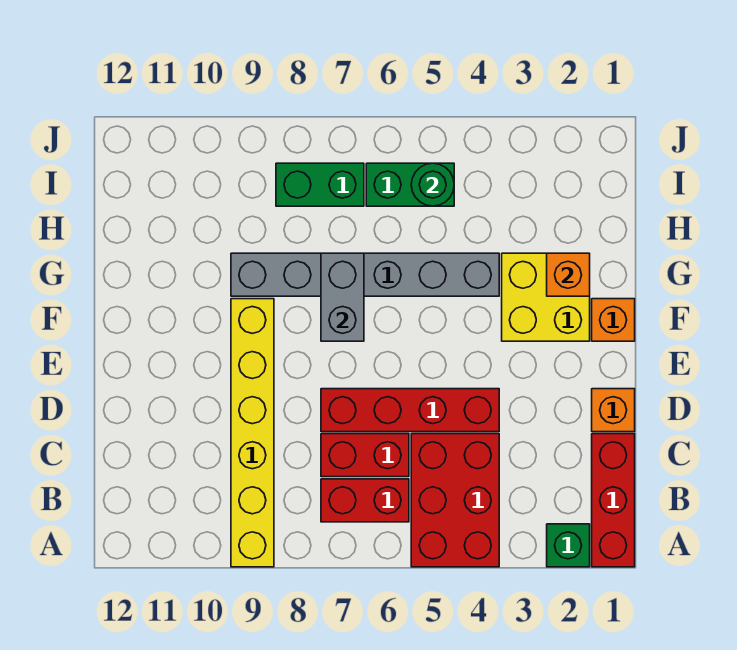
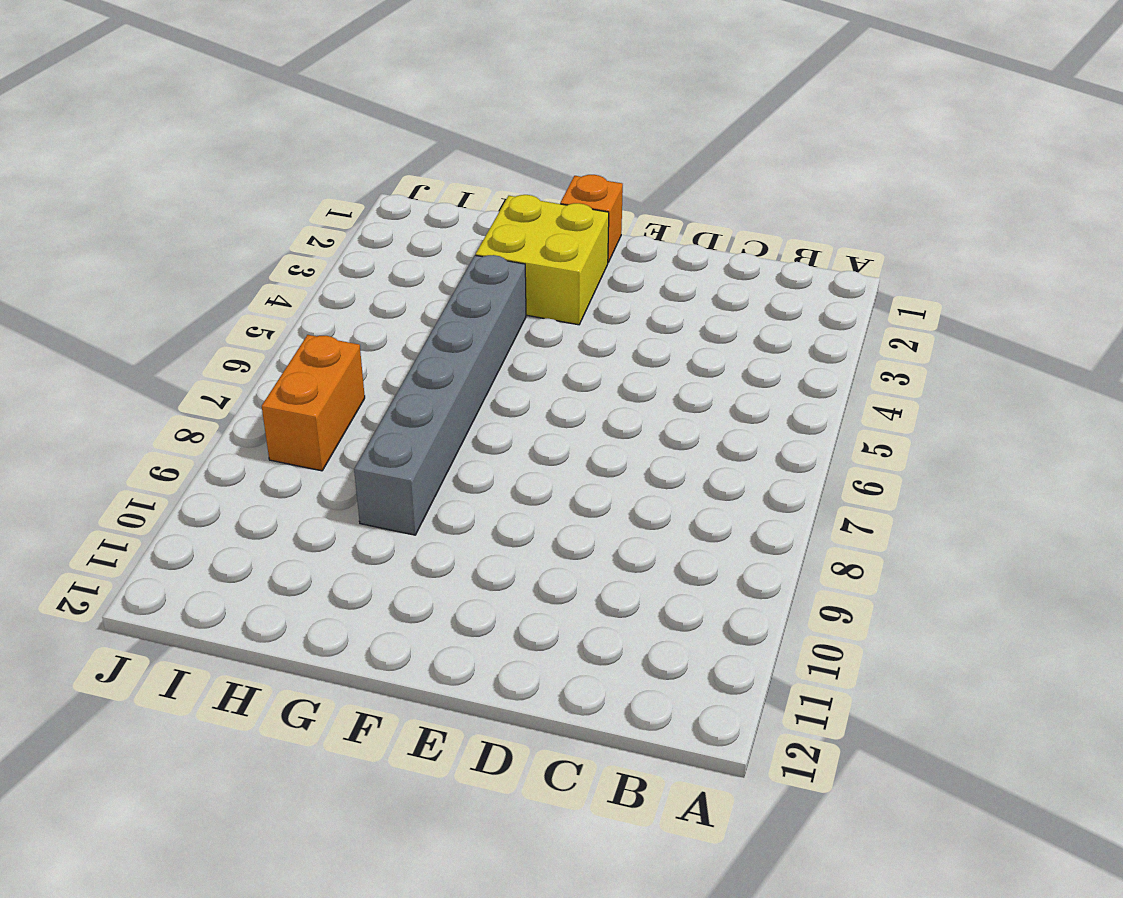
orange brick I7:I8 level 1 -> green brick I7:I8 level 1
none -> red brick A1:C1 level 1
none -> green brick A2 level 1
none -> red brick A4:C5 level 1

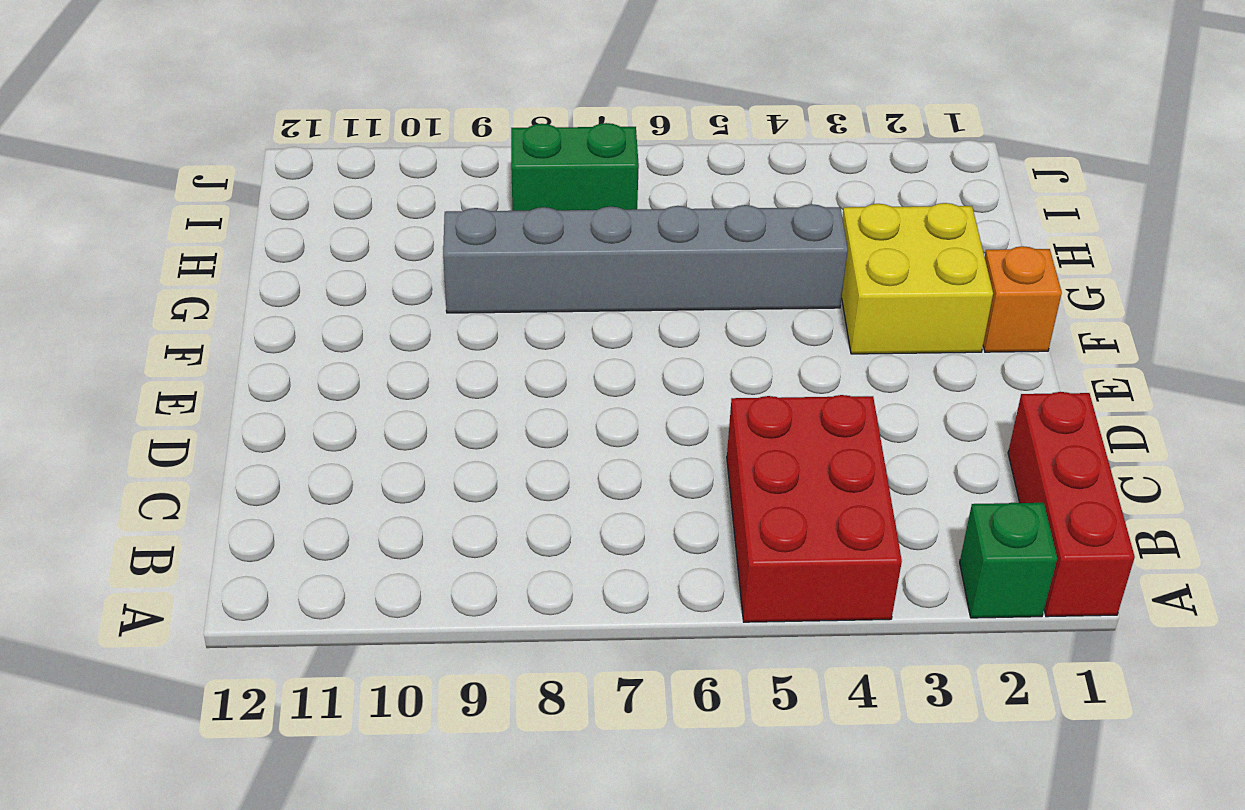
none -> yellow brick A9:F9 level 1
none -> red brick B6:B7 level 1
none -> red brick C6:C7 level 1

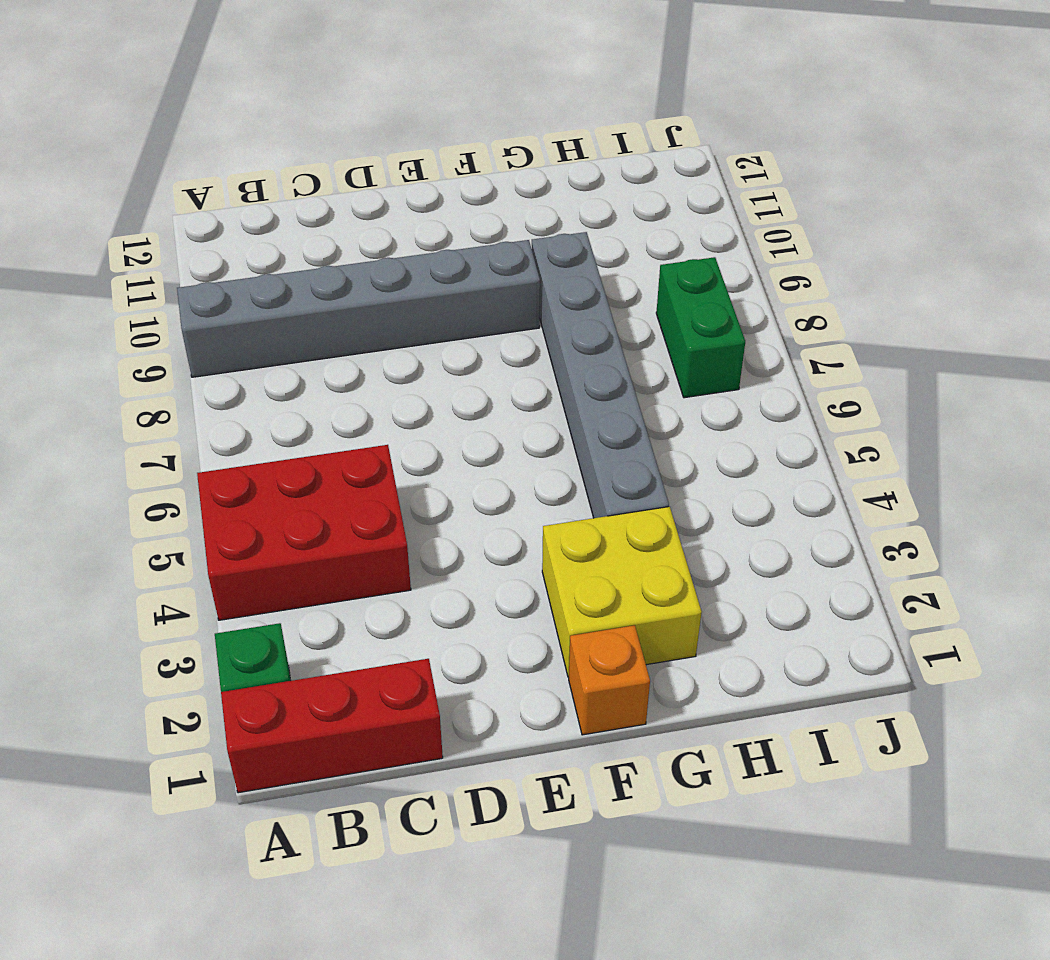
grey brick A9:F9 level 1 -> yellow brick A9:F9 level 1
none -> red brick B6:B7 level 1
none -> red brick C6:C7 level 1
none -> orange brick D1 level 1

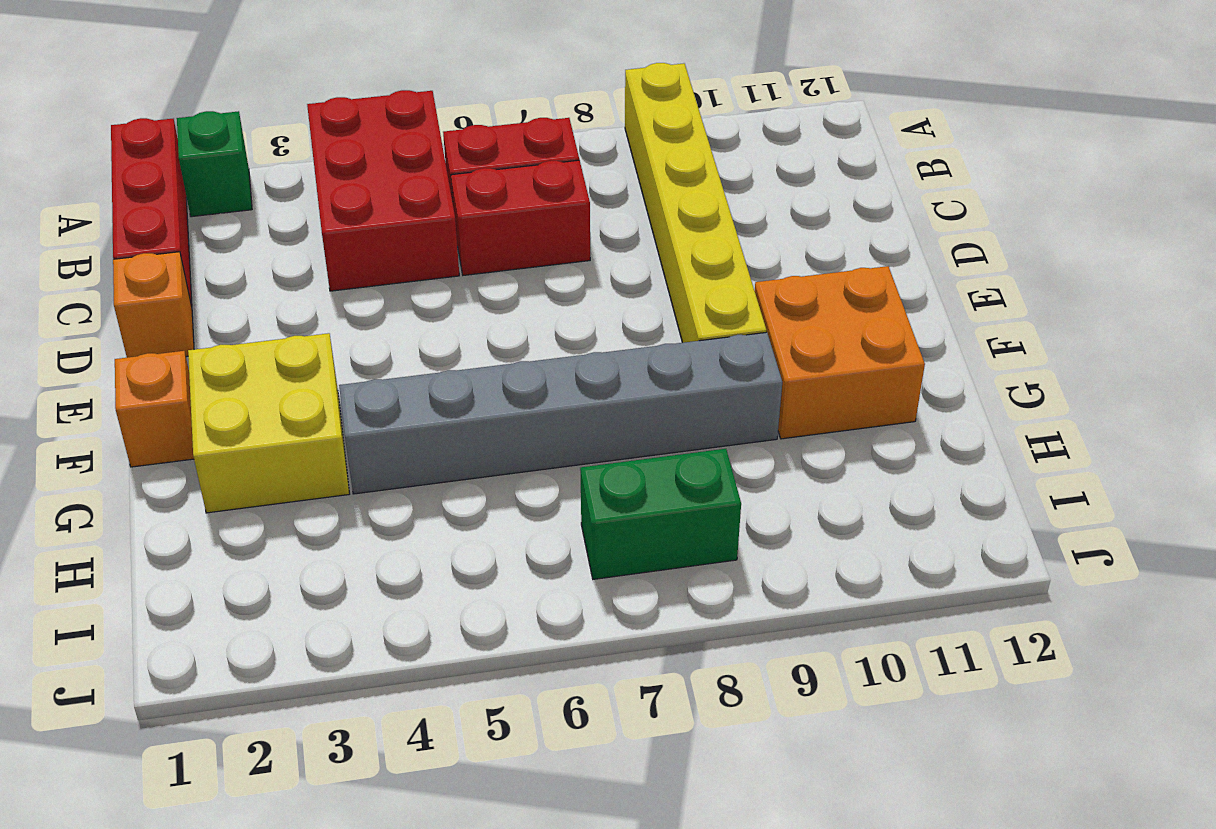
orange brick F10:G11 level 1 -> none
none -> red brick D4:D7 level 1
none -> green brick I5:I6 level 1
none -> grey brick F7:G7 level 2

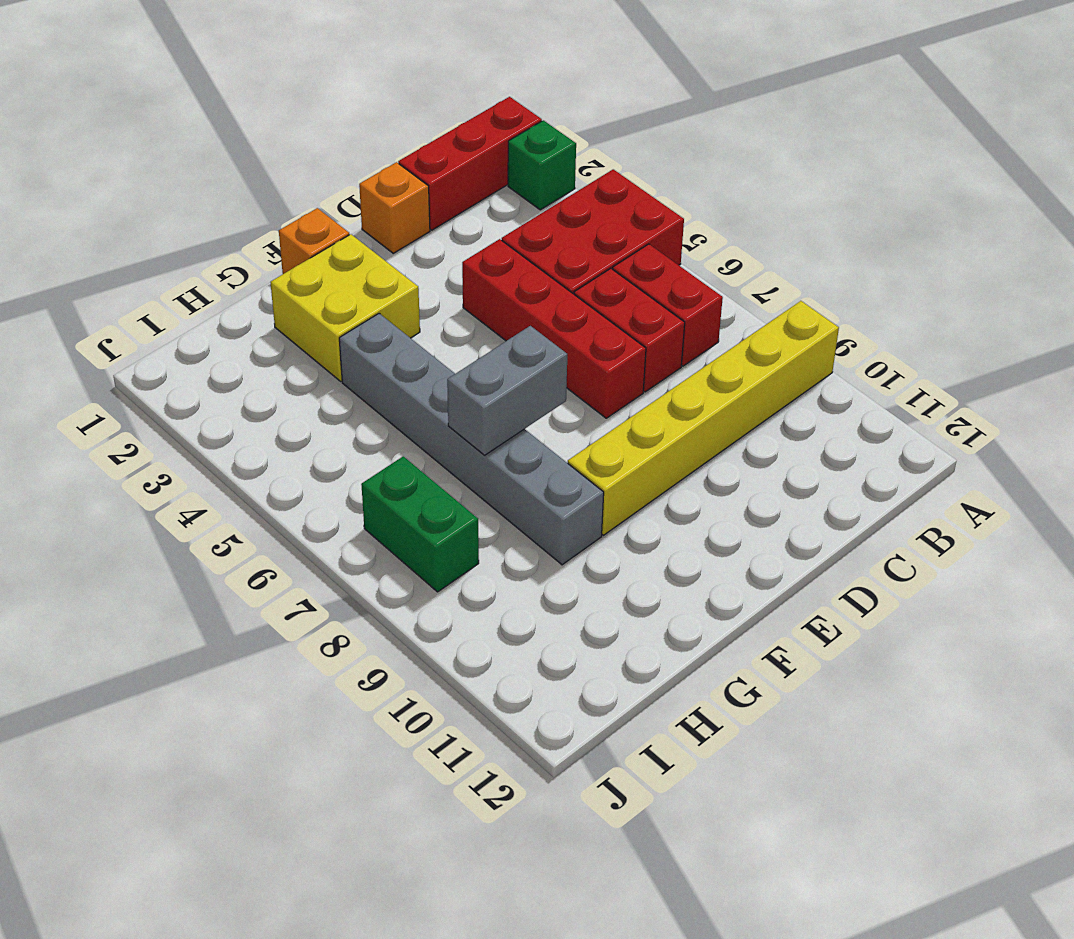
none -> green brick I5:I6 level 1
none -> orange brick G2 level 2
none -> green round brick I5 level 2

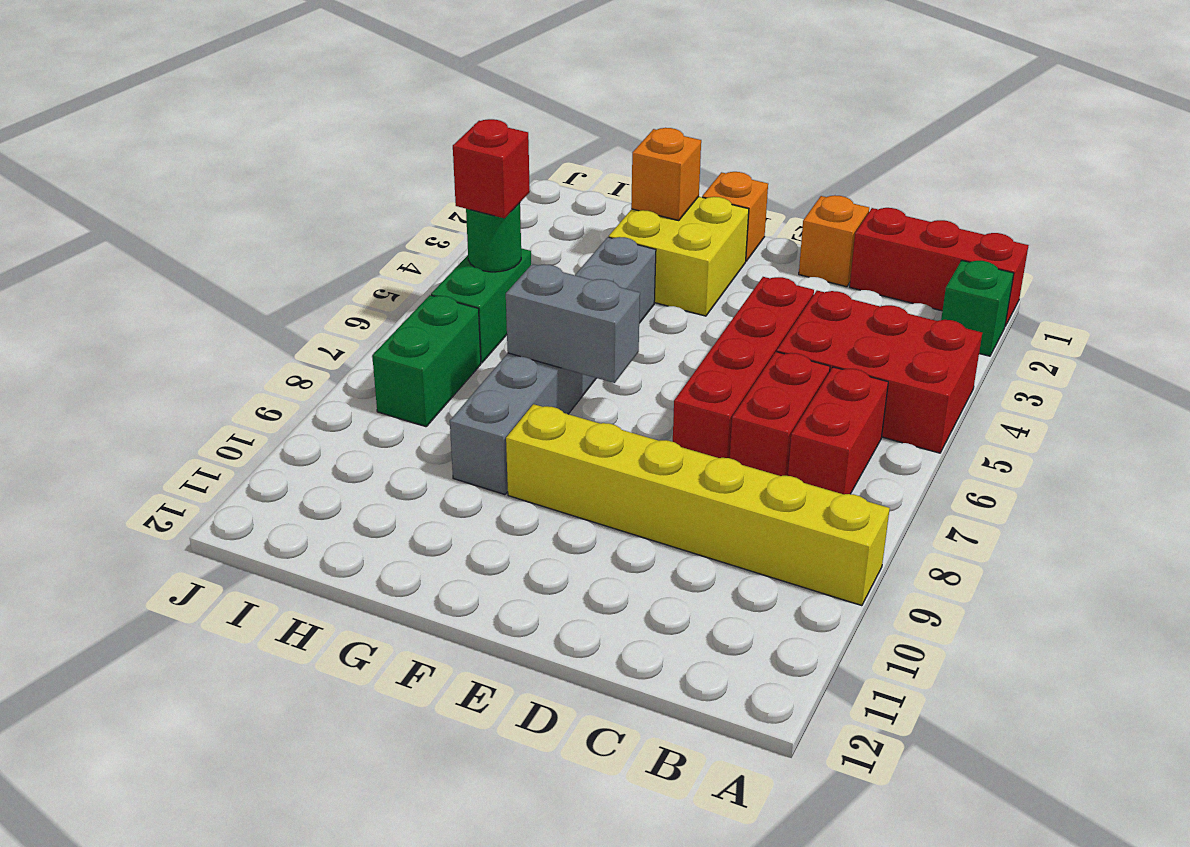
red brick I5 level 3 -> none

